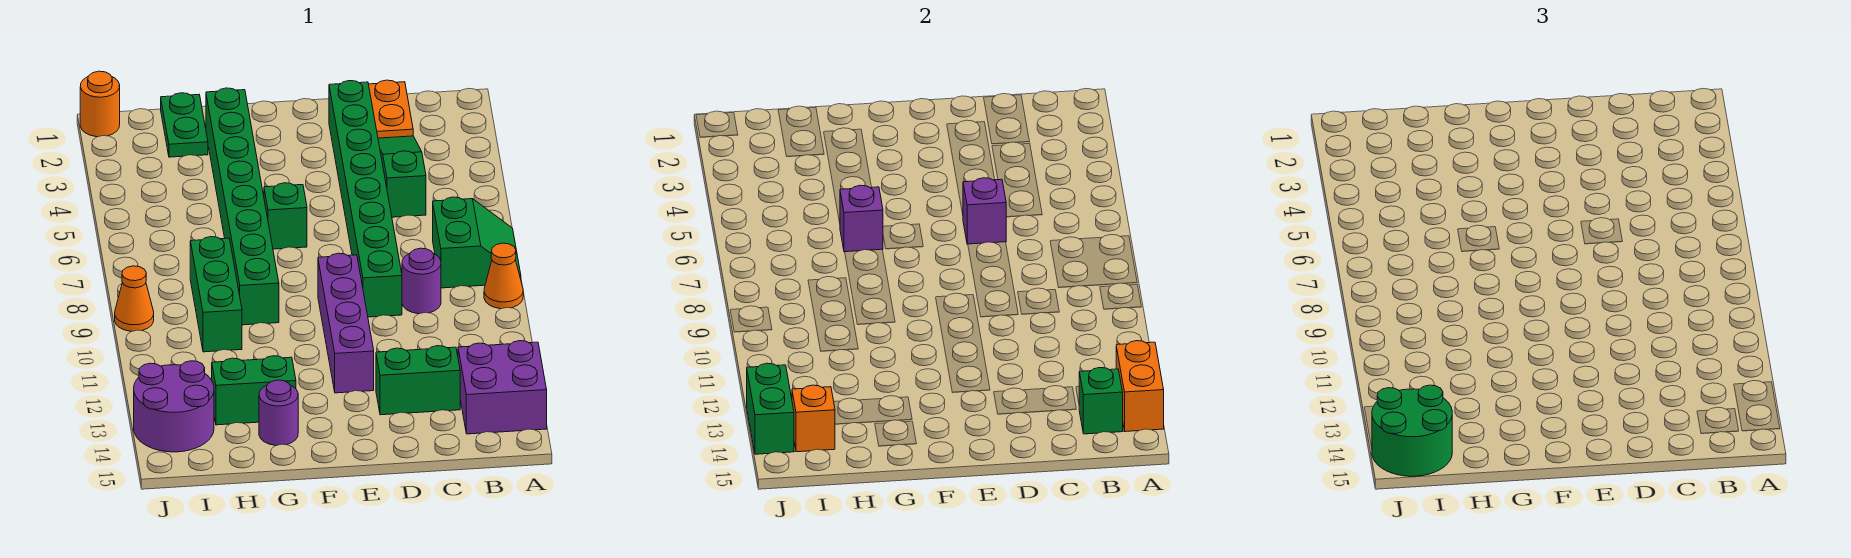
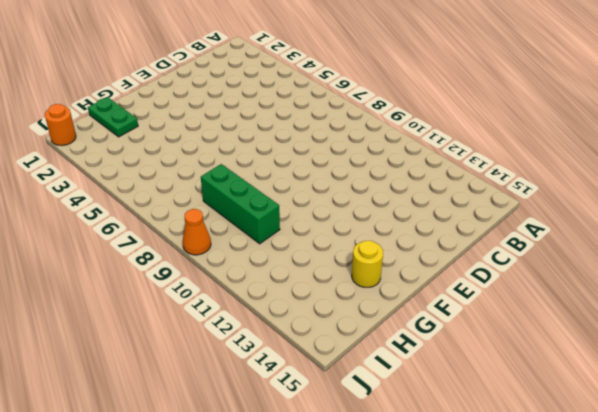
yellow round brick G14 level 1 -> purple round brick G14 level 1
none -> green slope A7:B8 level 1 top B
none -> orange cone A9 level 1
none -> purple brick A13:B14 level 1

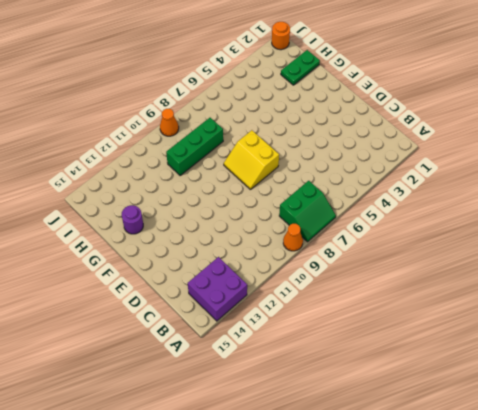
yellow slope E7:F8 level 1 top 7 -> none
none -> orange plate C1:C2 level 1
none -> green slope C3:C5 level 1 top 5
none -> purple round brick C9 level 1

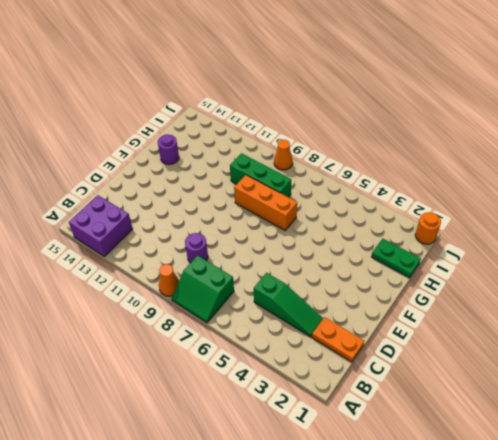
orange brick G7:G9 level 1 -> green brick G2:G9 level 1
none -> green brick C13:D13 level 1
none -> green brick D2:D9 level 1
none -> purple brick E9:E12 level 1

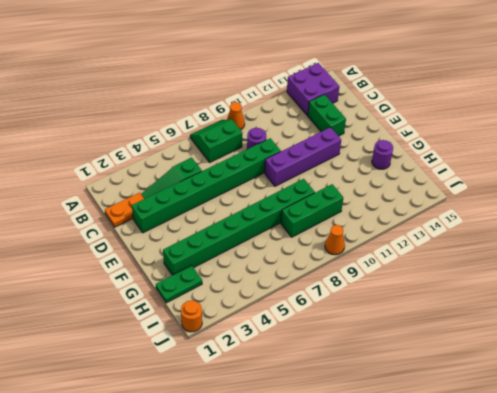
none -> green brick F6 level 1
none -> green brick G13:H13 level 1
none -> purple round brick I13:J14 level 1

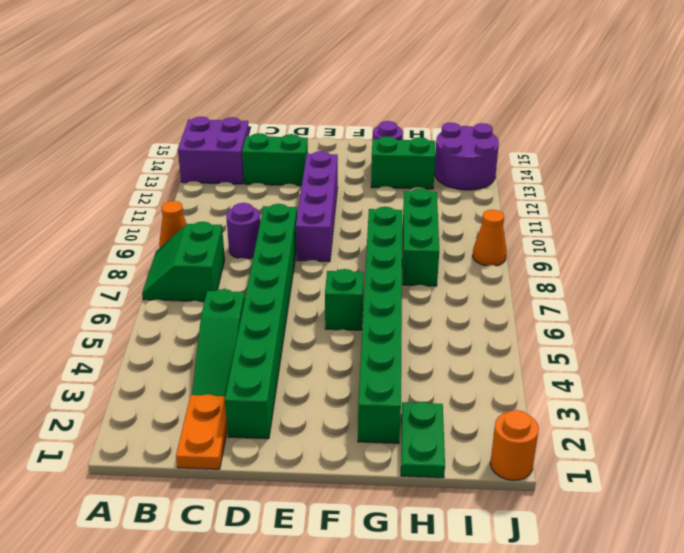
none -> orange brick A13:A14 level 2
none -> green brick B14 level 2
none -> purple brick D6 level 2

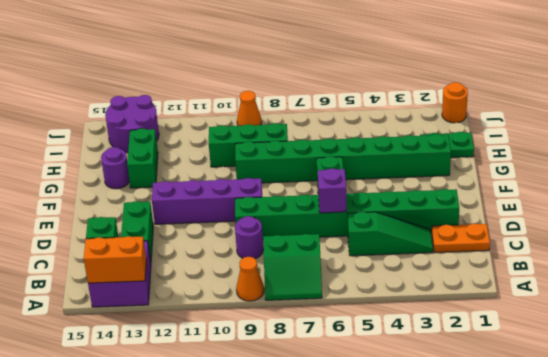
none -> purple brick G6 level 2
none -> orange brick I14 level 2
none -> green brick J13:J14 level 2

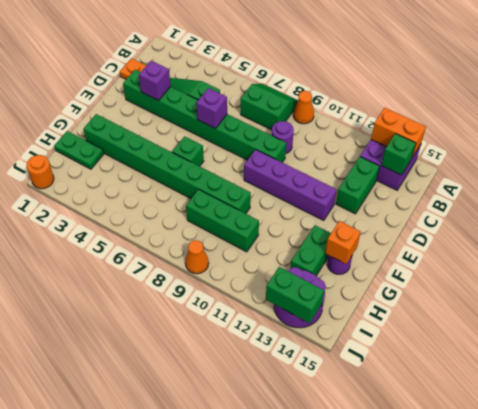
purple brick D3 level 2 -> purple brick G6 level 2
orange brick G14 level 2 -> orange brick I14 level 2
none -> green round brick I14:J15 level 3

